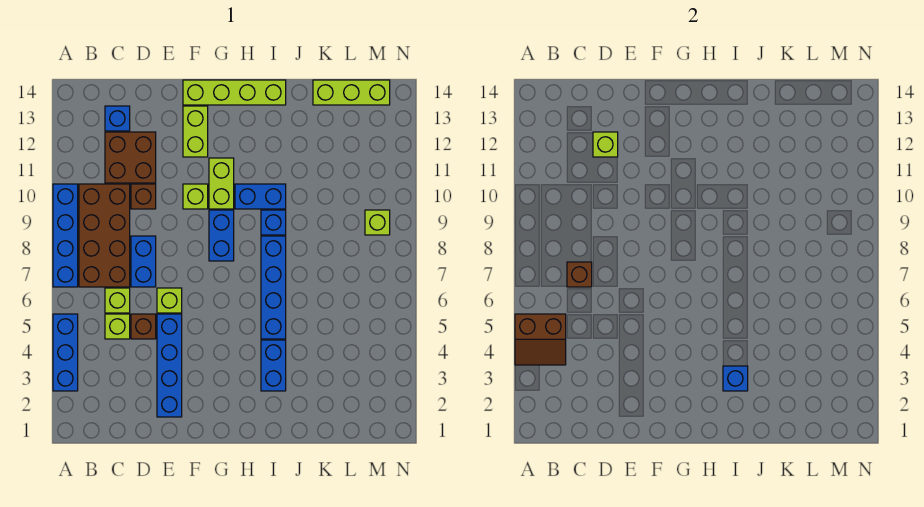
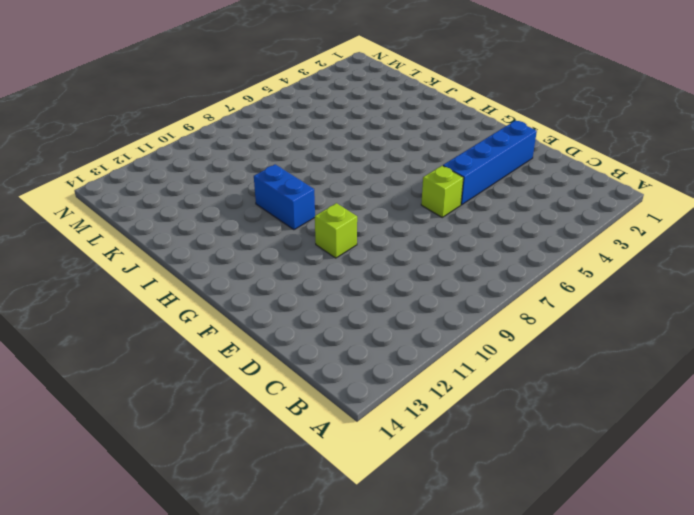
none -> blue brick A3:A5 level 1
none -> blue brick A7:A10 level 1
none -> brown brick B7:C10 level 1

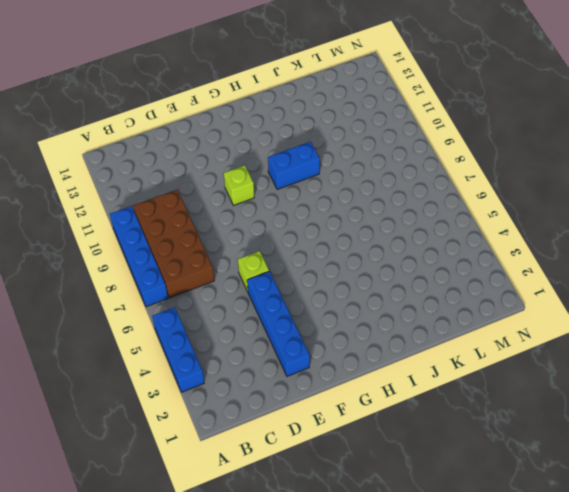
none -> lime brick C5 level 1
none -> lime brick C6 level 1
none -> brown brick C11:D12 level 1

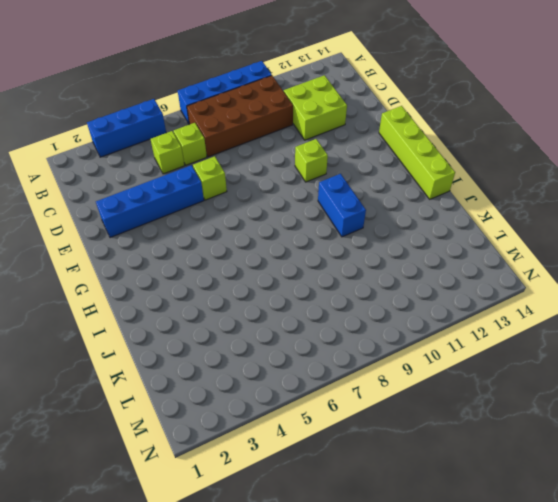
lime brick C11:D12 level 1 -> brown brick C11:D12 level 1
none -> blue brick C13 level 1
none -> brown brick D5 level 1
none -> blue brick D7:D8 level 1

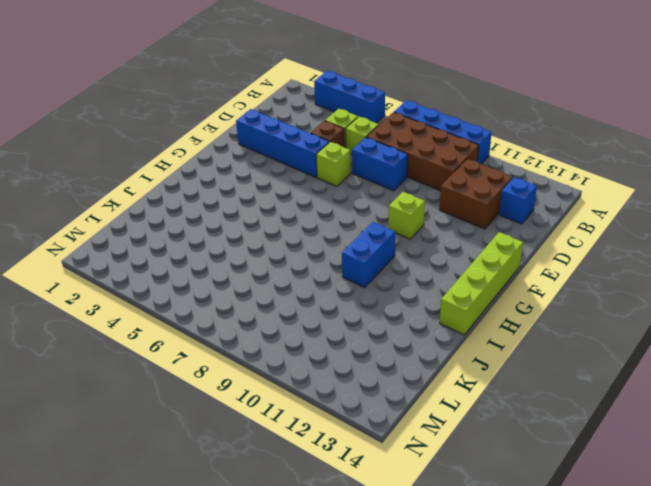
none -> brown brick D10 level 1
none -> lime brick F12:F13 level 1
none -> blue brick G8:G9 level 1

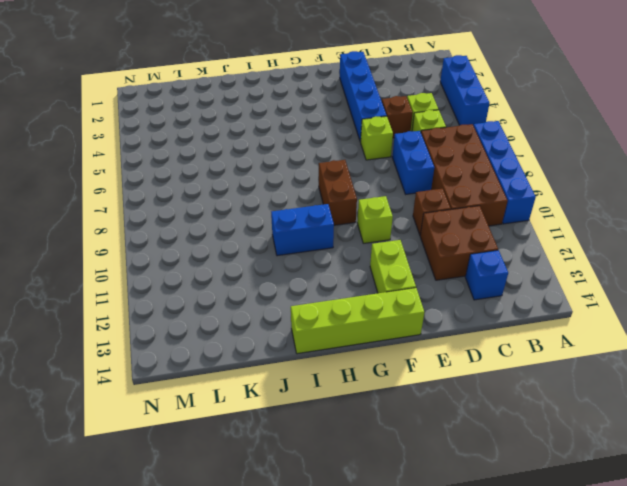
brown brick G8:G9 level 1 -> blue brick G8:G9 level 1
none -> lime brick G10:G11 level 1
none -> blue brick I3:I4 level 1
none -> blue brick I5:I8 level 1

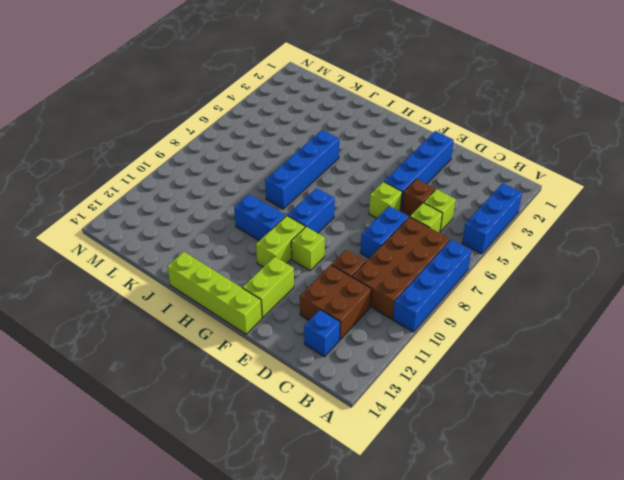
none -> blue brick I3:I4 level 1
none -> blue brick I9 level 1
none -> lime brick K14:M14 level 1

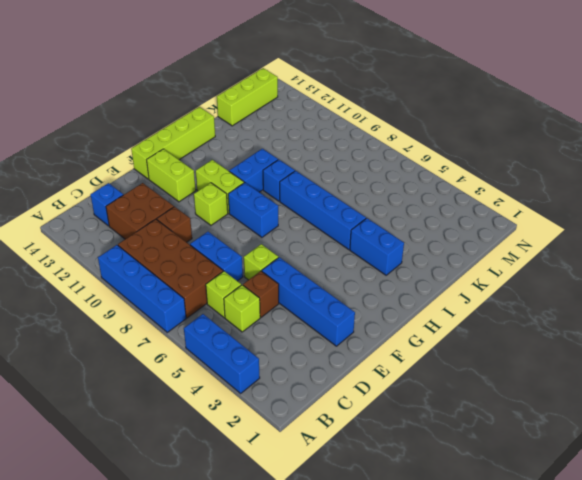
none -> lime brick M9 level 1
none -> brown slope A4:B5 level 2 top 5
none -> brown brick C7 level 2

